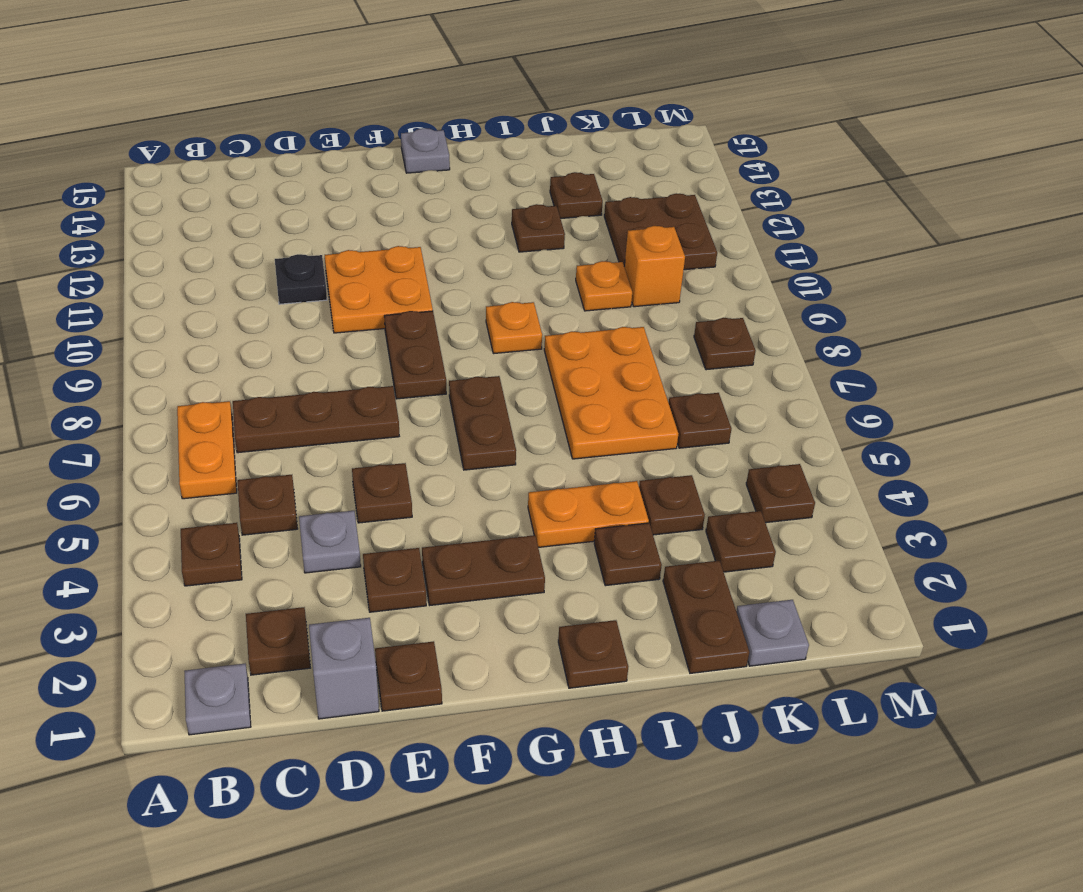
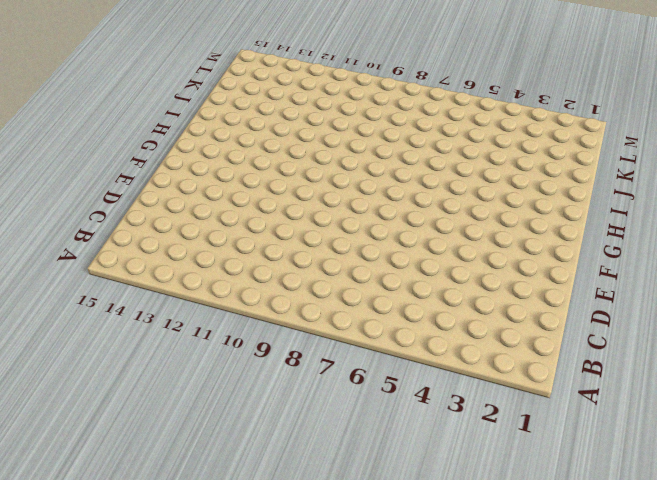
none -> grey plate B1 level 1
none -> brown plate B4 level 1
none -> orange plate B6:B7 level 1
none -> brown plate C2 level 1

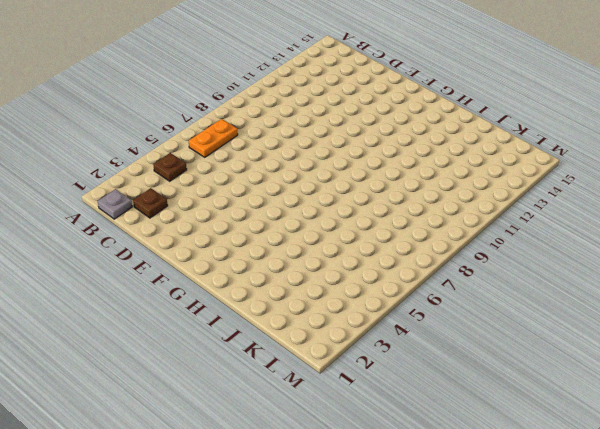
none -> brown plate C5 level 1
none -> brown plate C7:E7 level 1
none -> grey brick D1 level 1
none -> grey plate D4 level 1

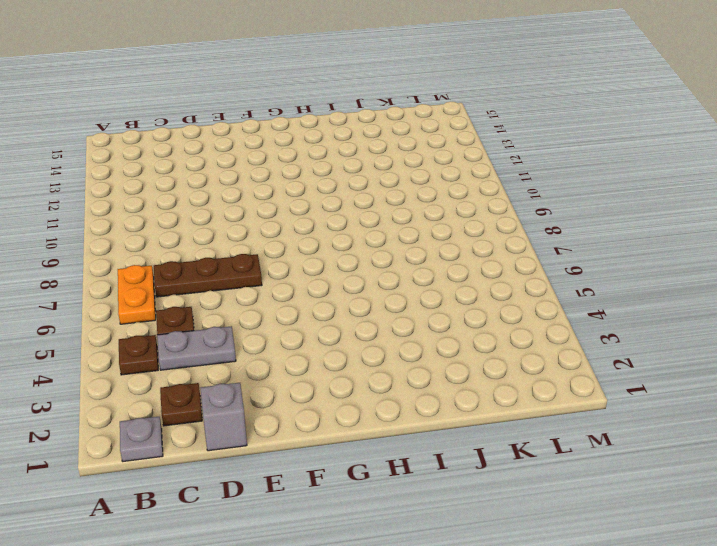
grey plate C4:D4 level 1 -> grey plate D4 level 1
none -> black plate D11 level 1
none -> brown plate E1 level 1
none -> brown plate E3 level 1
none -> brown plate E5 level 1

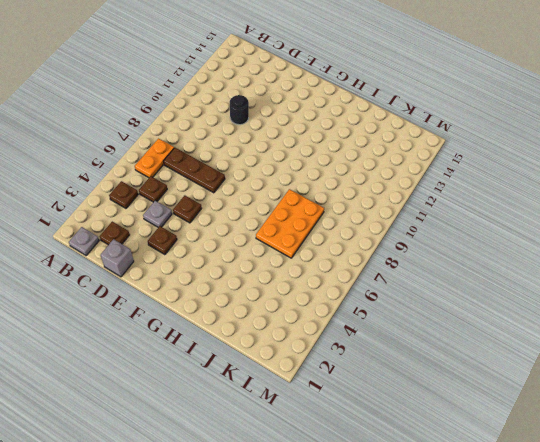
black round brick D11 level 1 -> black plate D11 level 1
none -> brown plate E1 level 1
none -> orange plate E10:F11 level 1
none -> brown plate F3:G3 level 1
none -> brown plate F8:F9 level 1

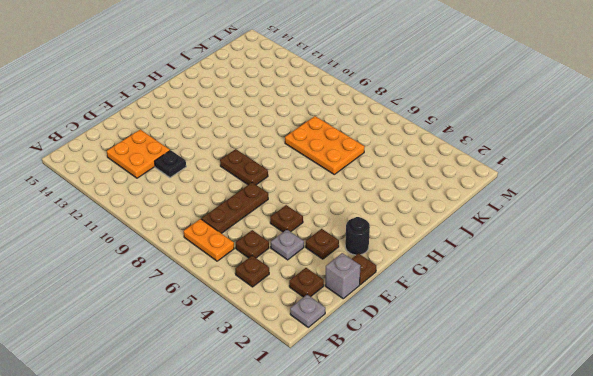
orange plate C12:D13 level 1 -> orange plate E10:F11 level 1
black round brick F2 level 1 -> none
none -> brown plate F3:G3 level 1
none -> brown plate G6:G7 level 1
none -> grey plate G15 level 1
none -> brown plate H1 level 1

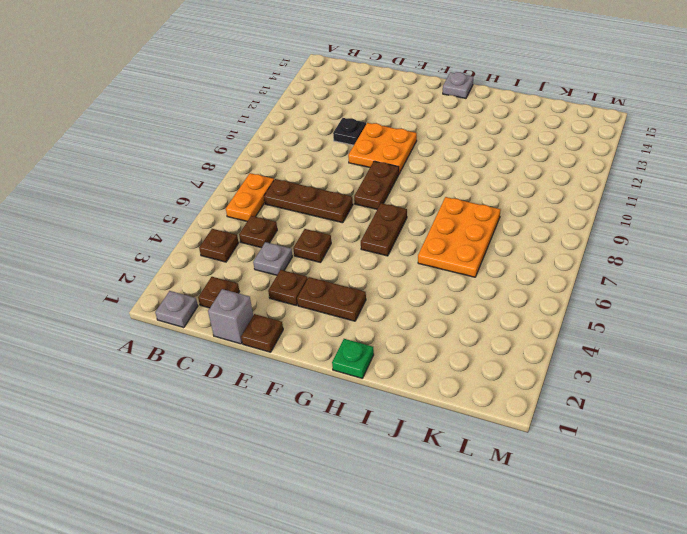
green plate H1 level 1 -> brown plate H1 level 1
none -> orange plate H4:I4 level 1
none -> orange plate H9 level 1
none -> brown plate I3 level 1
none -> brown plate I12 level 1

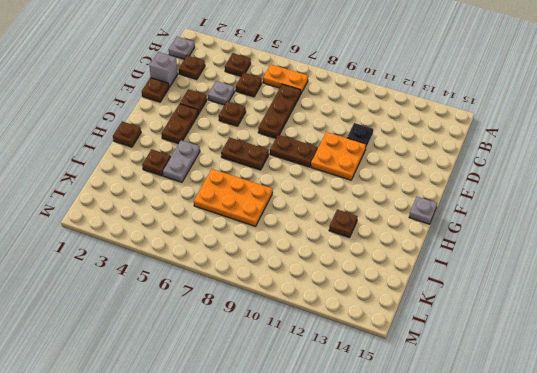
grey plate H4:I4 level 1 -> orange plate H4:I4 level 1
none -> orange plate H9 level 1
none -> brown plate J1:J2 level 1
none -> brown plate J4 level 1
none -> orange plate J10 level 1

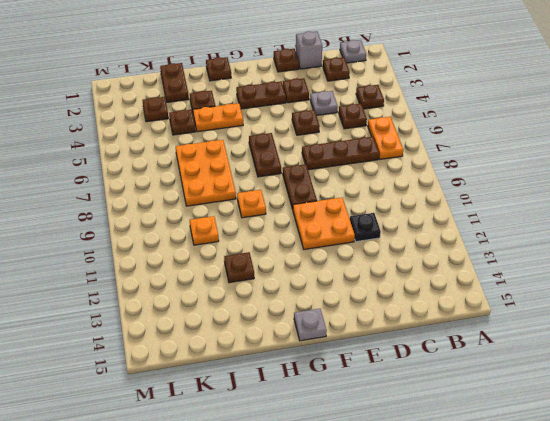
none -> brown plate J13 level 1
none -> grey plate K1 level 1
none -> brown plate K6 level 1
none -> orange brick K10 level 1

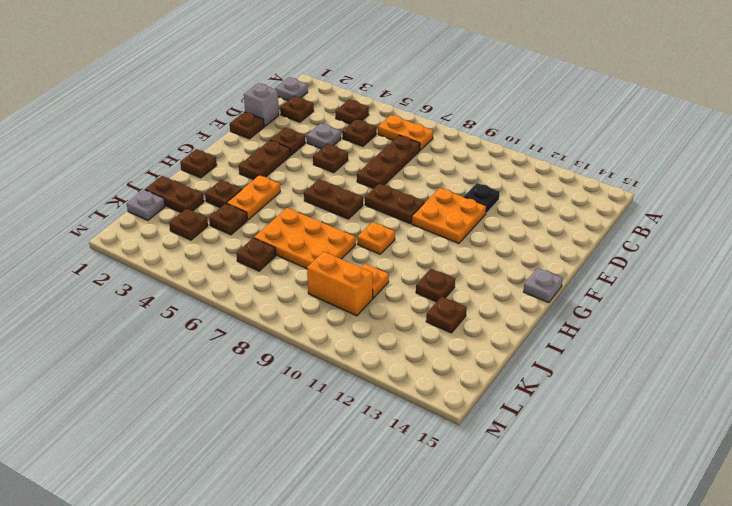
orange brick K9:K10 level 1 -> orange brick K10 level 1
none -> brown plate K11:L12 level 1
none -> brown plate L4 level 1
none -> brown plate L8 level 1

